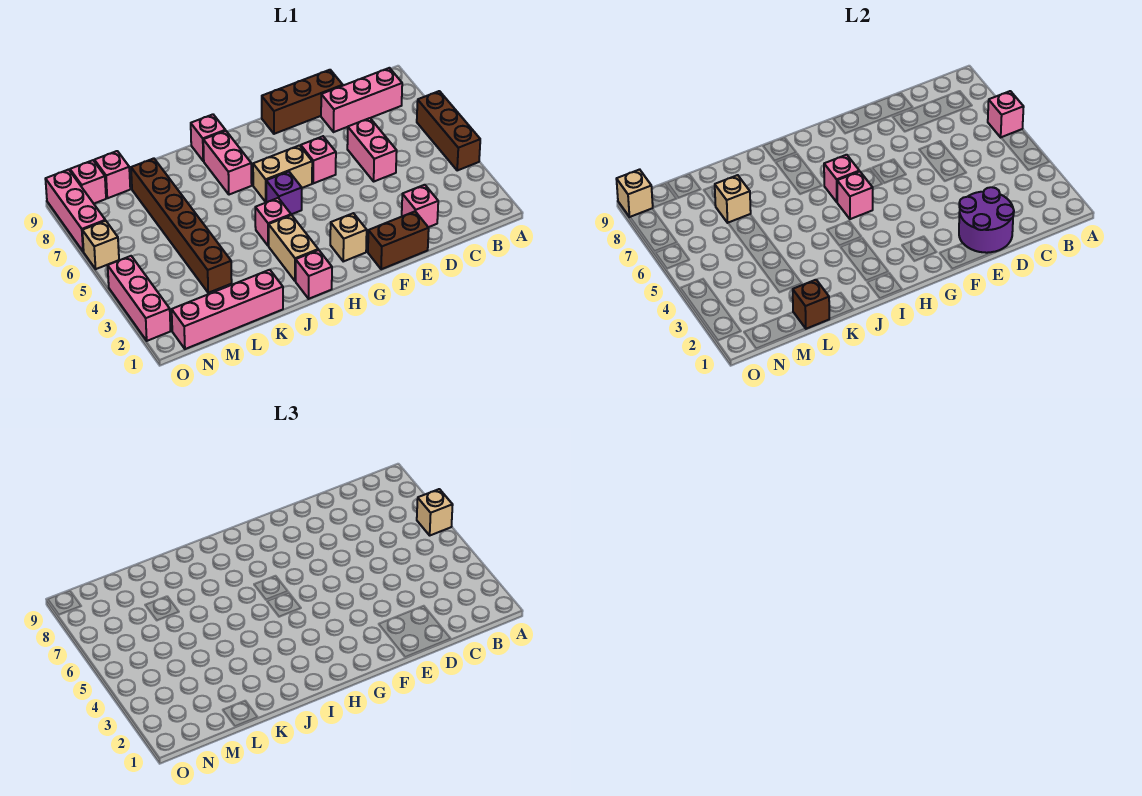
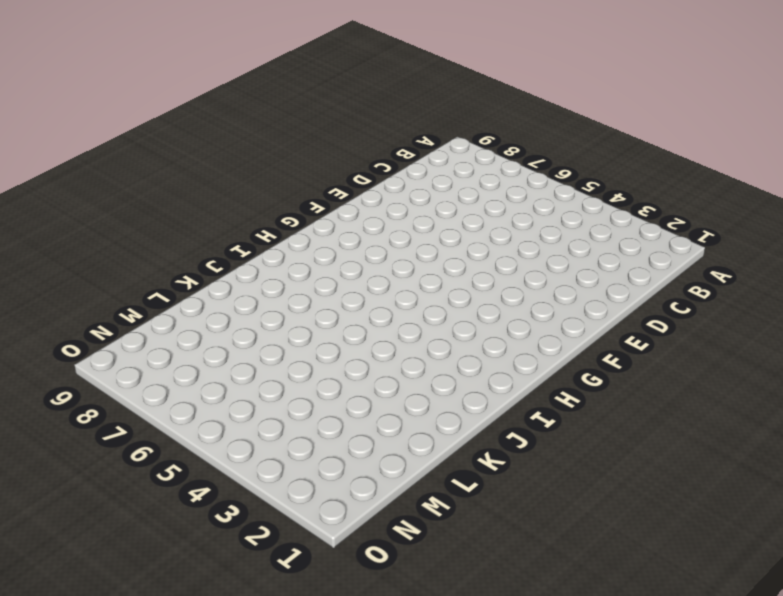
none -> brown brick A4:A6 level 1
none -> pink brick B8:D8 level 1
none -> pink brick D2 level 1
none -> pink brick D5:D6 level 1

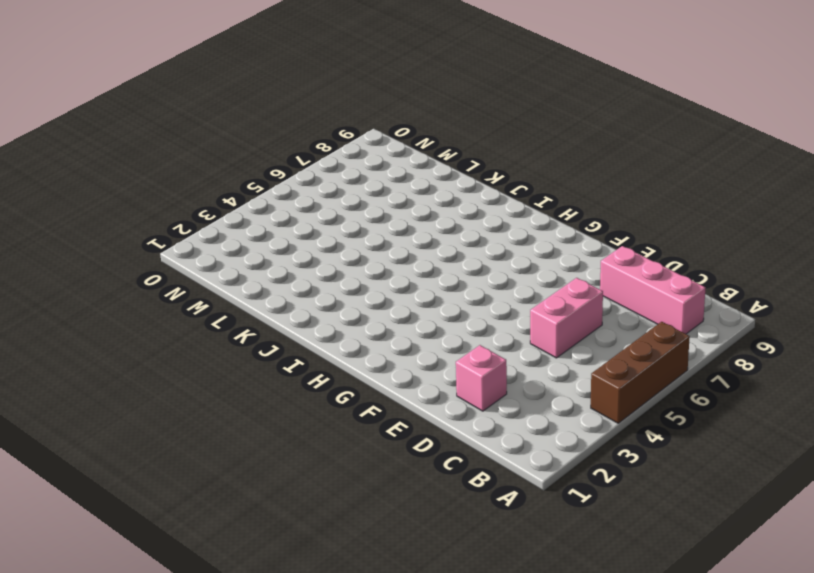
none -> brown brick D9:F9 level 1
none -> brown brick E1:F1 level 1
none -> pink brick F6 level 1
none -> tan brick G2 level 1

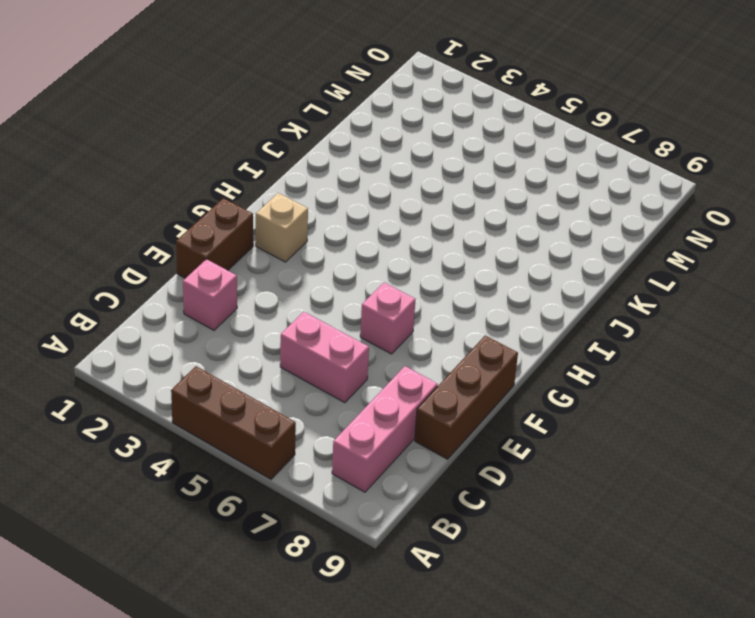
none -> tan brick G6:H6 level 1
none -> purple brick H5 level 1
none -> pink brick I1 level 1
none -> tan brick I2:I3 level 1

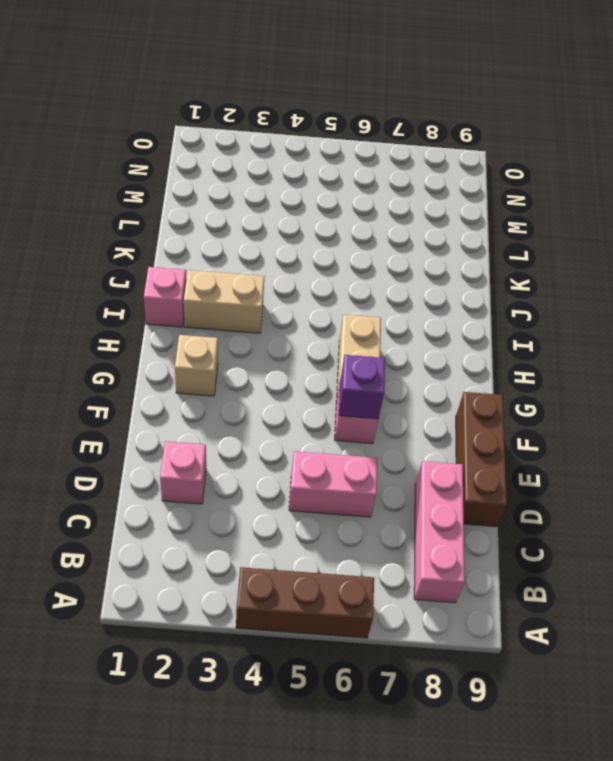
purple brick F6 level 2 -> purple brick H5 level 1
none -> brown brick E1:F1 level 1
none -> pink brick I4 level 1
none -> pink brick I7:I8 level 1
none -> pink brick I9 level 1

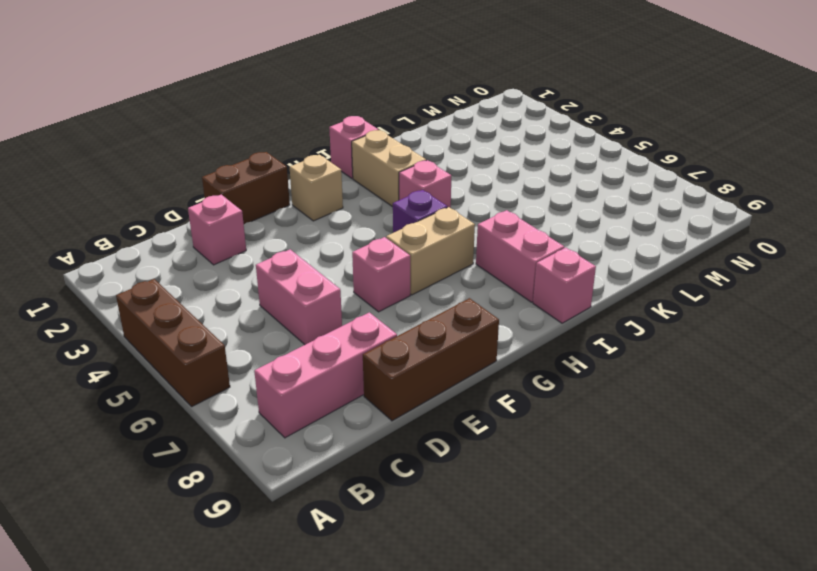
none -> pink brick K1:N1 level 1
none -> brown brick L3:L8 level 1
none -> pink brick M9 level 1
none -> pink brick N9 level 1

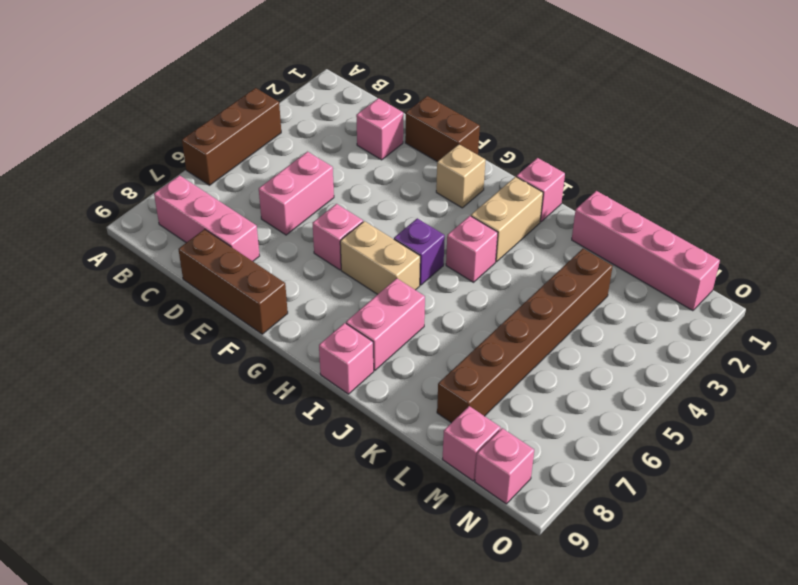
none -> pink brick O2:O4 level 1
none -> tan brick O6 level 1
none -> pink brick O7:O9 level 1
none -> pink brick A6 level 2

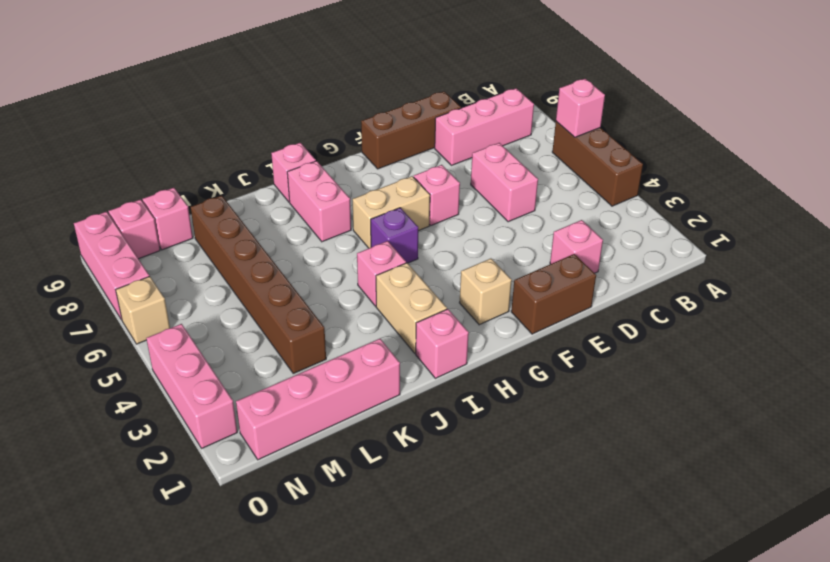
none -> purple round brick D1:E2 level 2
none -> pink brick H5 level 2
none -> pink brick H6 level 2
none -> brown brick L1 level 2

